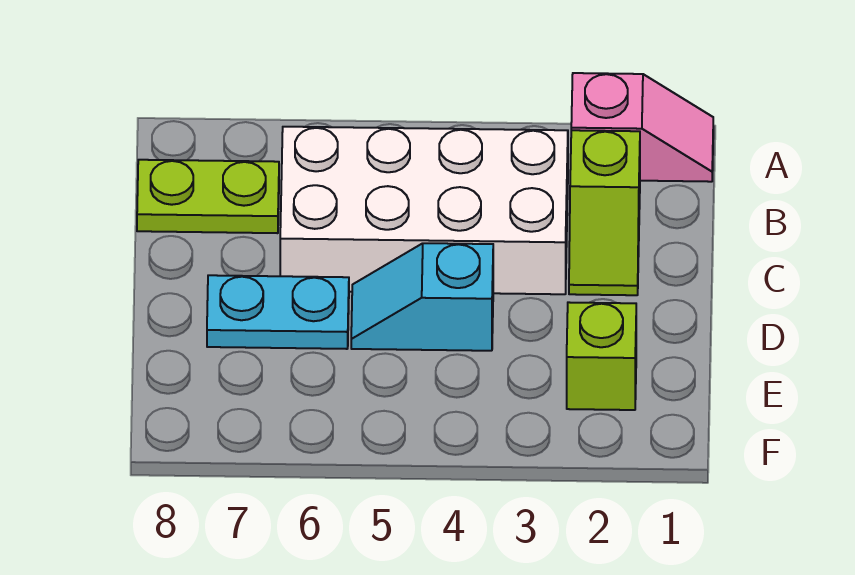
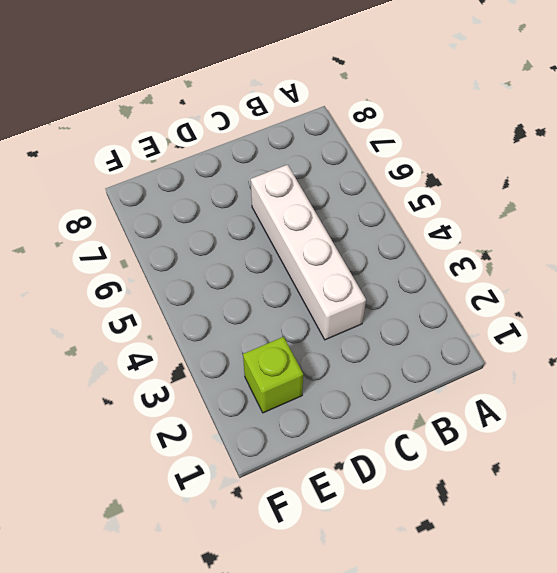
white brick C3:C6 level 1 -> white brick B3:C6 level 1
none -> pink slope A1:A2 level 1 top 2
none -> lime slope B2:C2 level 1 top B

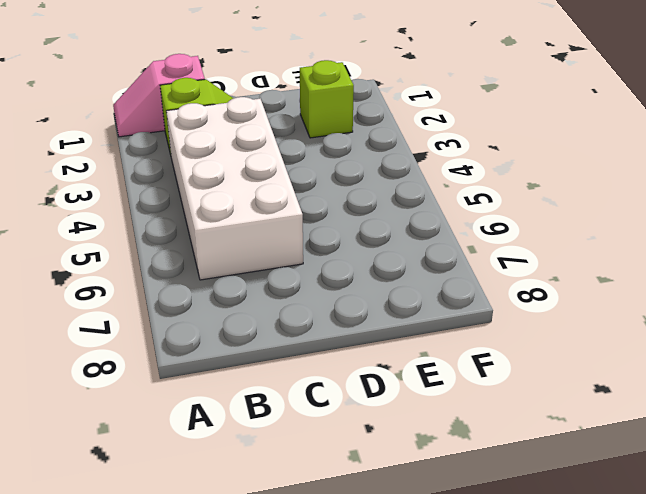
pink slope A1:B1 level 1 top B -> pink slope A1:A2 level 1 top 2
none -> lime plate B7:B8 level 1
none -> cyan slope D4:D5 level 1 top 4

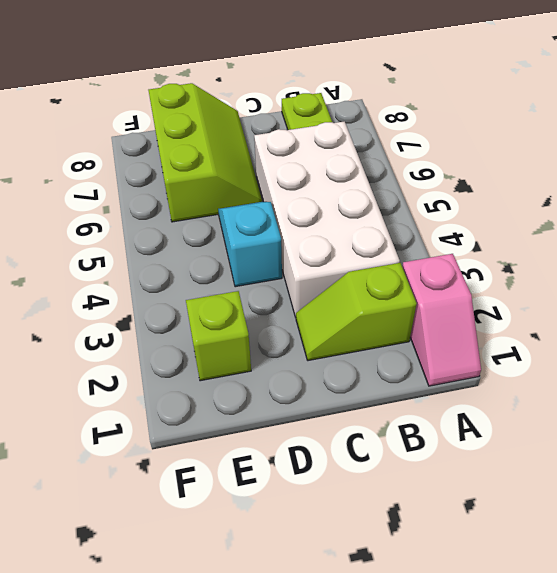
lime slope D6:E8 level 1 top E -> cyan plate D6:D7 level 1

